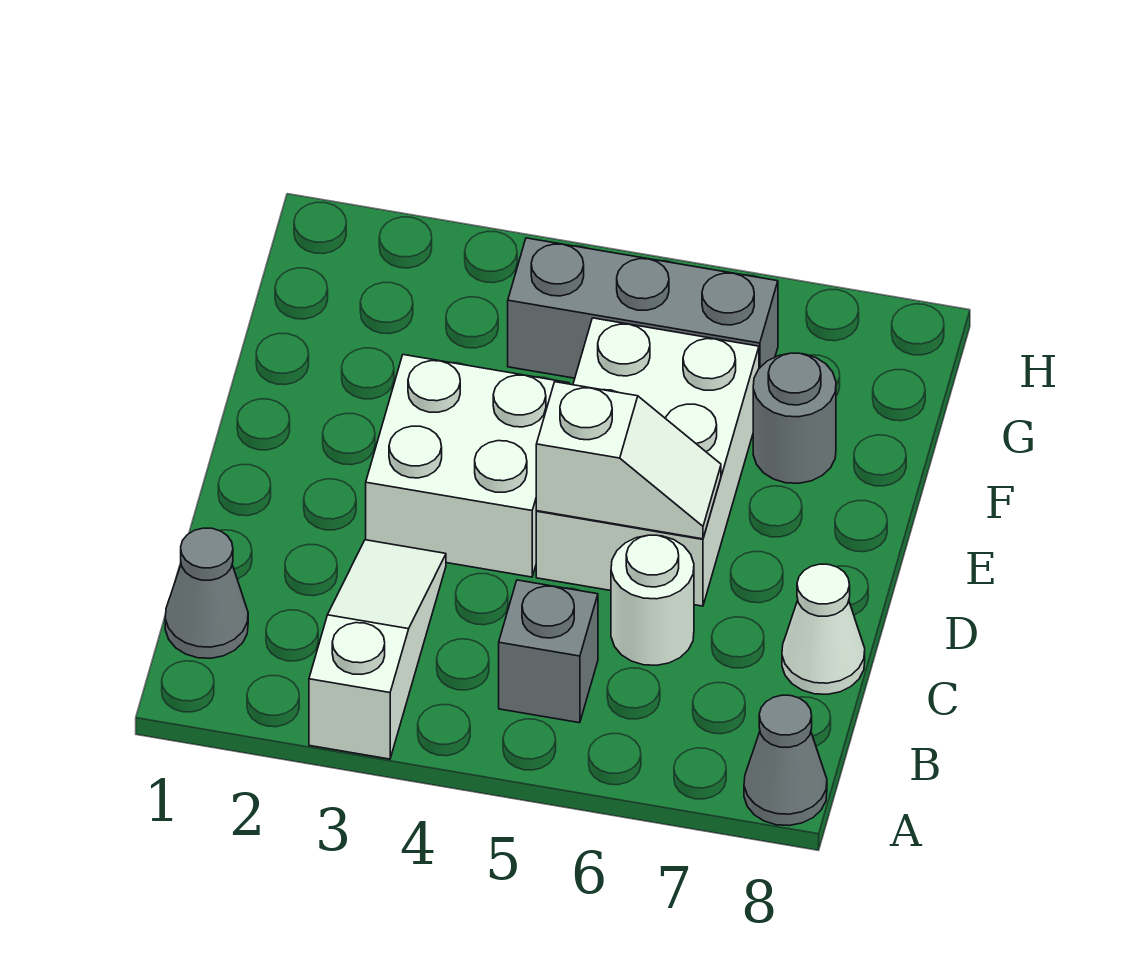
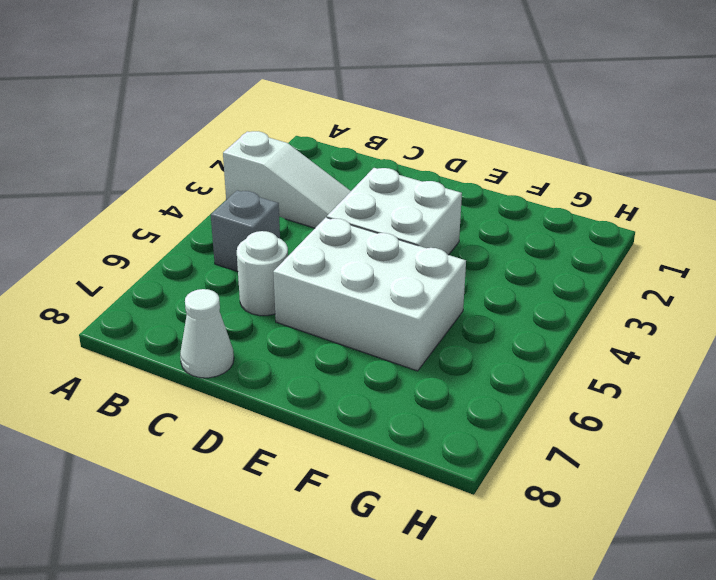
none -> grey cone A8 level 1
none -> grey cone B1 level 1

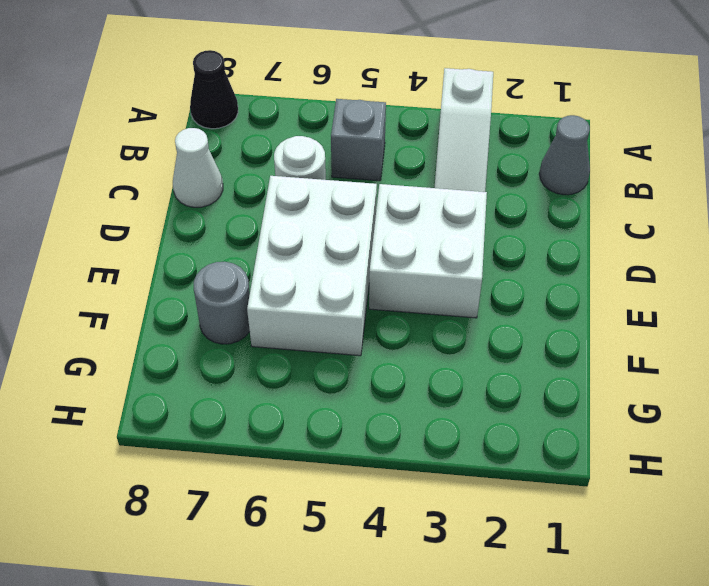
black cone A8 level 1 -> grey cone A8 level 1
none -> grey brick G4:G6 level 1
none -> white slope D5:D6 level 2 top 5

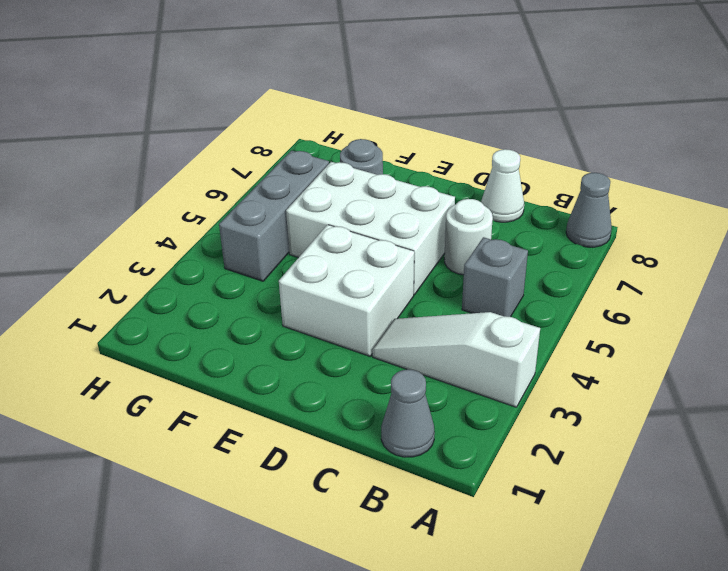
none -> white slope D5:D6 level 2 top 5

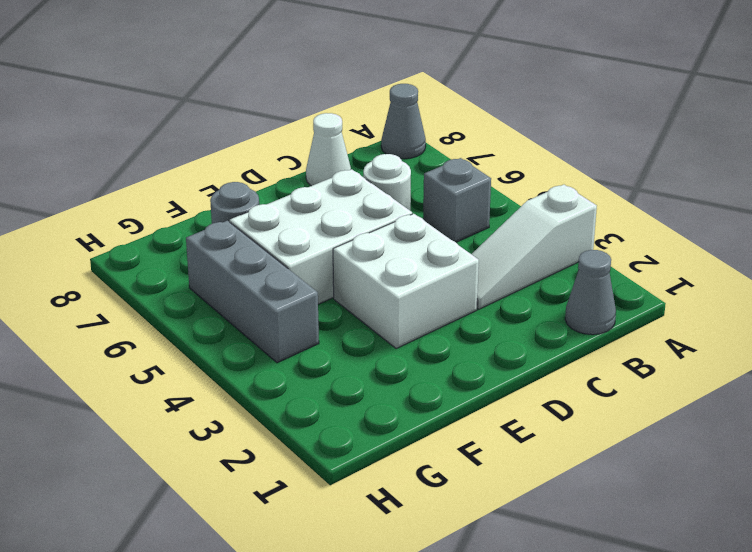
none -> white slope D5:D6 level 2 top 5

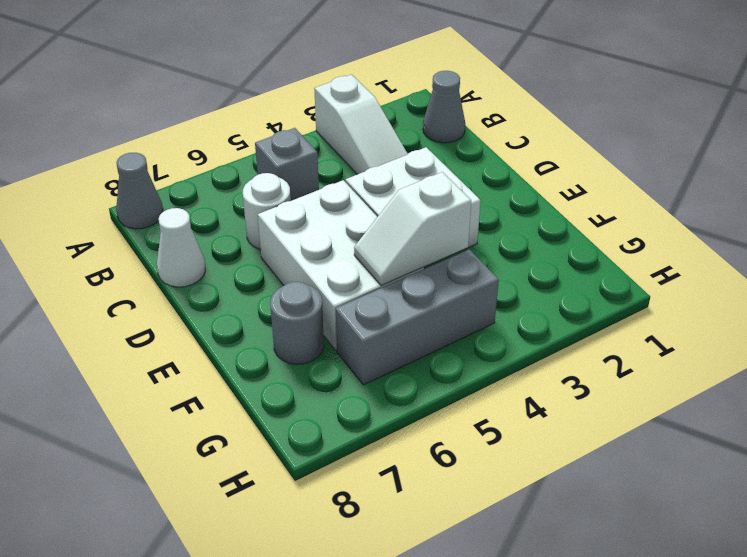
white slope F4:F5 level 2 top 4 -> white slope D5:D6 level 2 top 5

